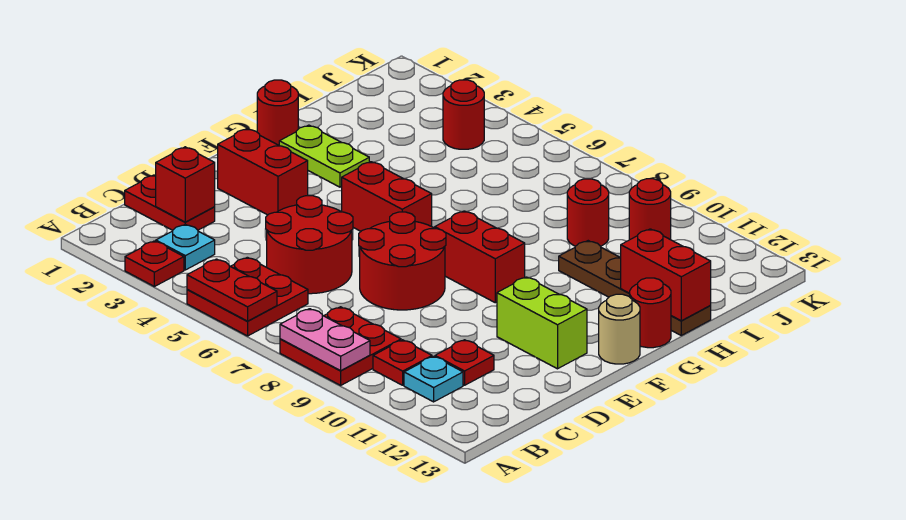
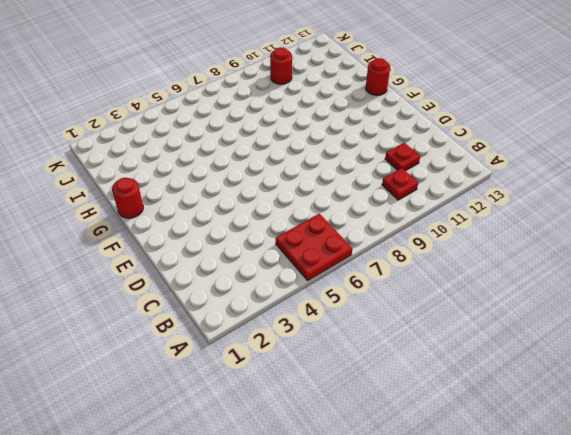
none -> red plate A3 level 1
none -> red plate A8:B9 level 1
none -> cyan plate B3 level 1

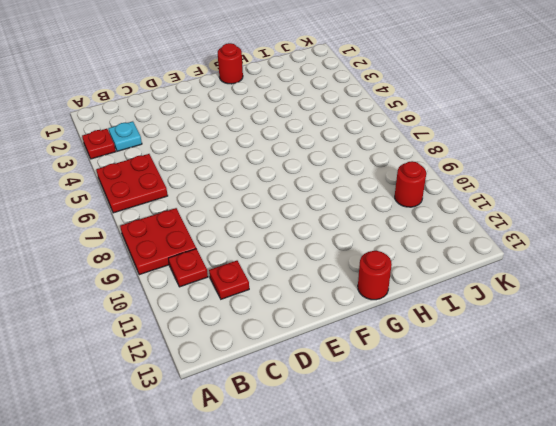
none -> cyan plate B11 level 1
none -> red plate C1:C2 level 1
none -> red round brick C5:D6 level 1

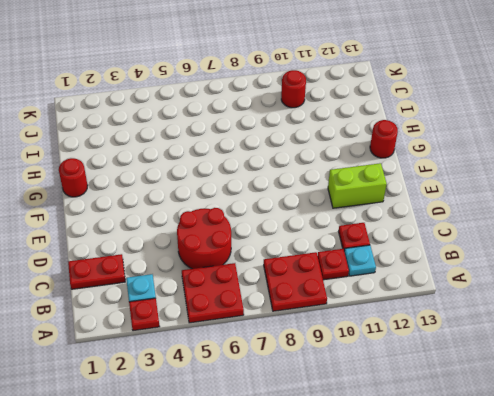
none -> red round brick D7:E8 level 1
none -> red brick E2:E3 level 1
none -> red brick F5:F6 level 1

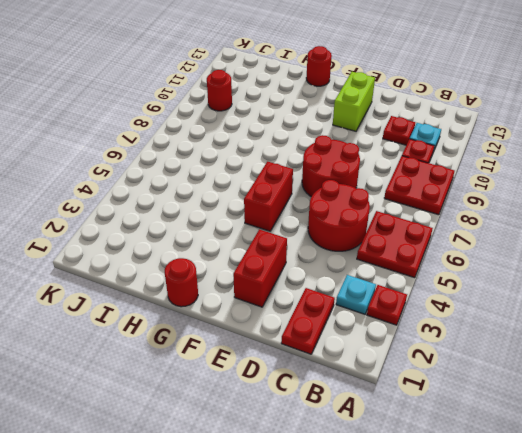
none -> red brick F8:F9 level 1
none -> tan round brick F13 level 1
none -> lime plate G2:G3 level 1

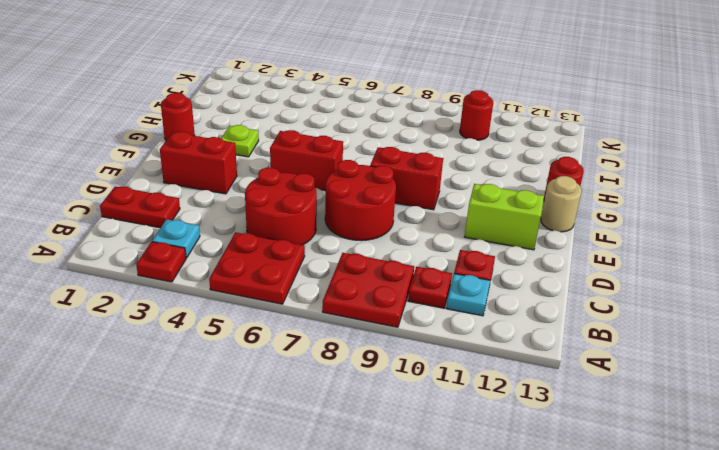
lime plate G3 level 1 -> lime plate G2:G3 level 1
none -> brown plate H10:H13 level 1
none -> red round brick I9 level 1
none -> red round brick J4 level 1

